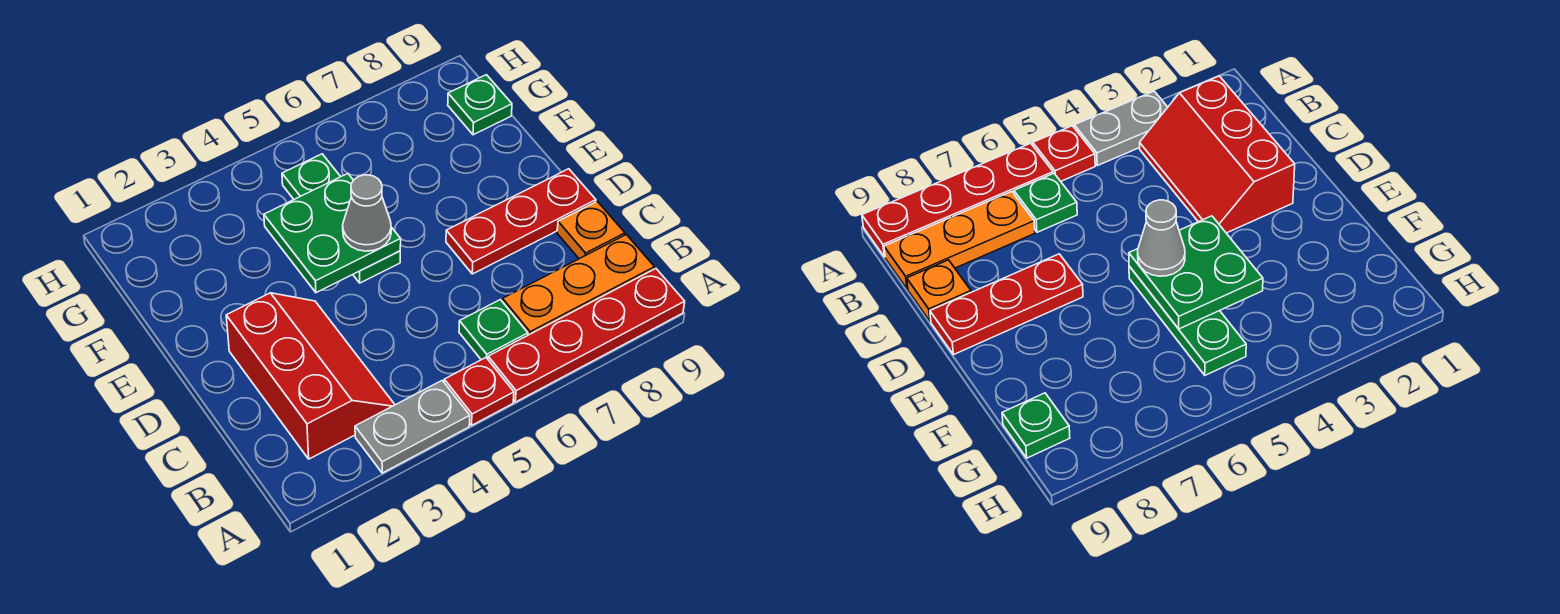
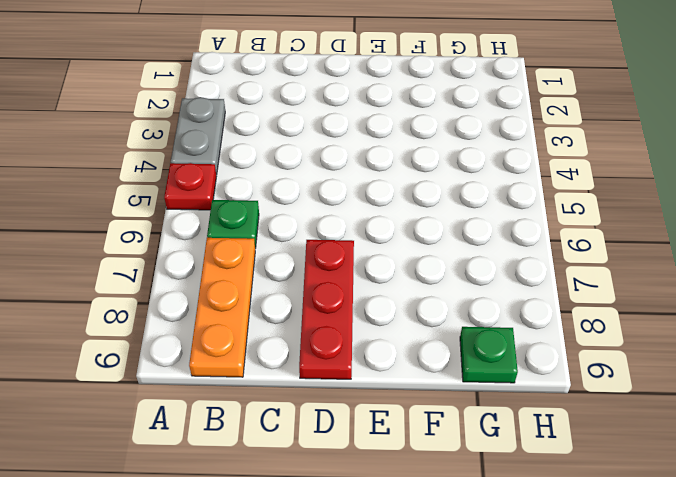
none -> red plate A6:A9 level 1
none -> red slope B2:D3 level 1 top 2
none -> orange plate C9 level 1

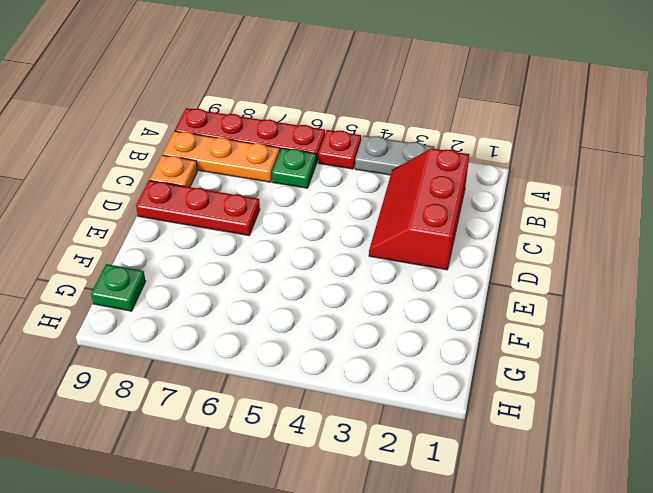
none -> green plate E5:G5 level 1
none -> green plate E4:F5 level 2
none -> grey cone E5 level 3

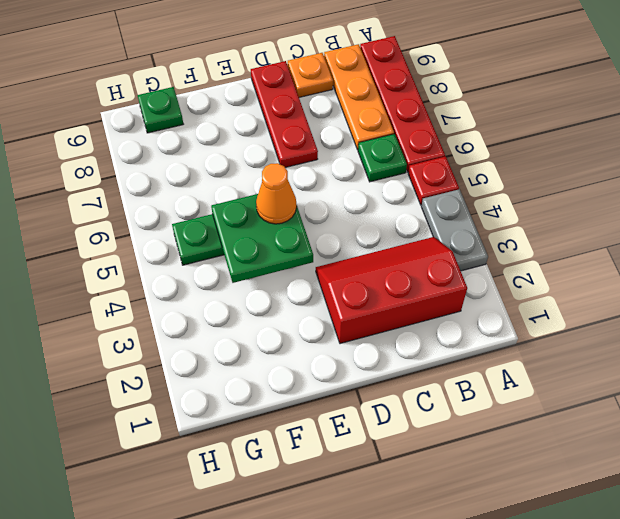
orange cone E5 level 3 -> grey cone E5 level 3

